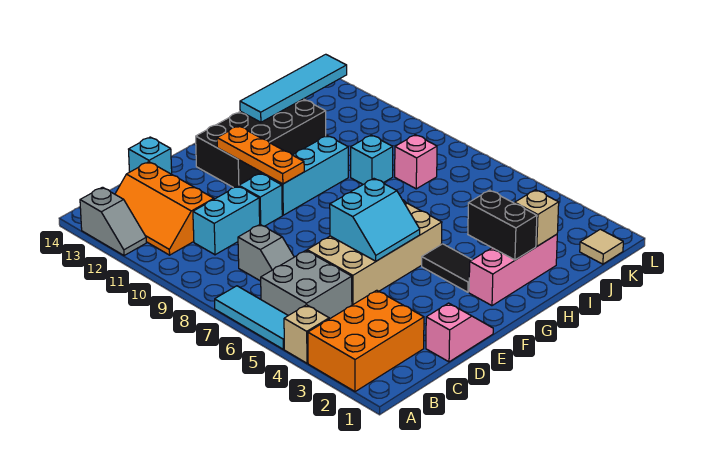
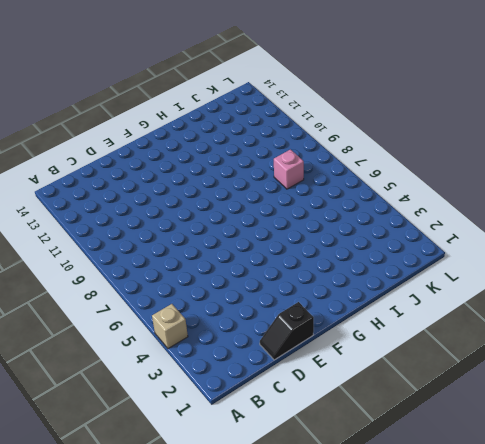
black slope D1:E1 level 1 top E -> pink slope D1:E1 level 1 top D
none -> orange brick A2:C3 level 1
none -> cyan tile A5:A7 level 1
none -> grey slope A12:A13 level 1 top 13

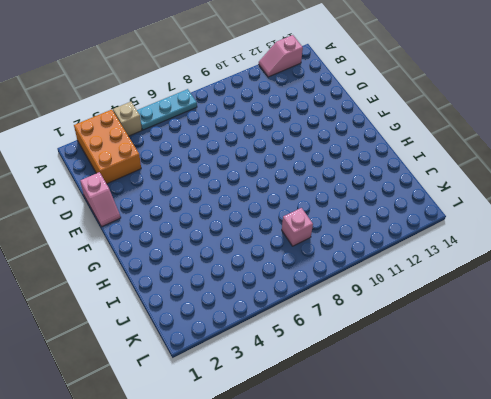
cyan plate A5:A7 level 1 -> cyan tile A5:A7 level 1
pink slope A12:A13 level 1 top 13 -> grey slope A12:A13 level 1 top 13
none -> grey brick B5:C6 level 1
none -> orange slope B11:C13 level 1 top C
none -> grey slope C7:C8 level 1 top 8

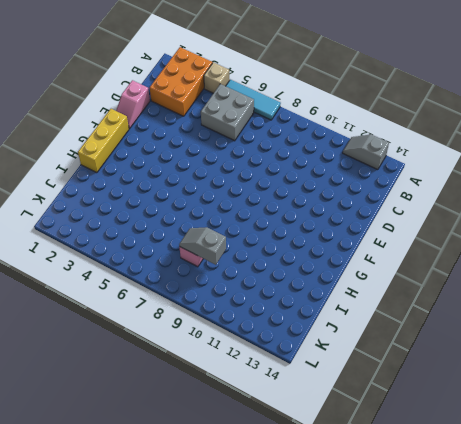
yellow brick F1:H1 level 1 -> none
grey slope J8:J9 level 2 top 9 -> grey slope C7:C8 level 1 top 8
none -> orange slope B11:C13 level 1 top C
none -> cyan brick C10:D10 level 1
none -> tan brick D5:G6 level 1

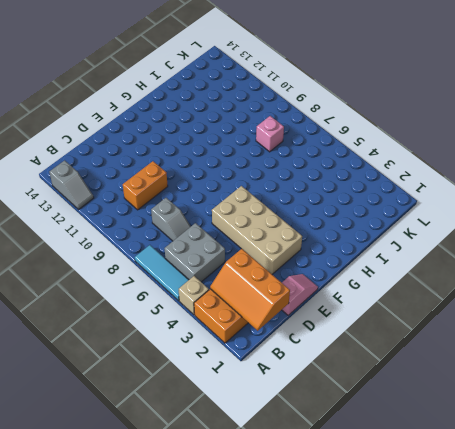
orange slope B1:C3 level 2 top C -> orange slope B11:C13 level 1 top C
orange brick C10:D10 level 1 -> cyan brick C10:D10 level 1
tan brick E3:F6 level 1 -> tan brick D5:G6 level 1
none -> cyan brick D14 level 1
none -> cyan brick E10 level 1
none -> cyan brick F10:H10 level 1

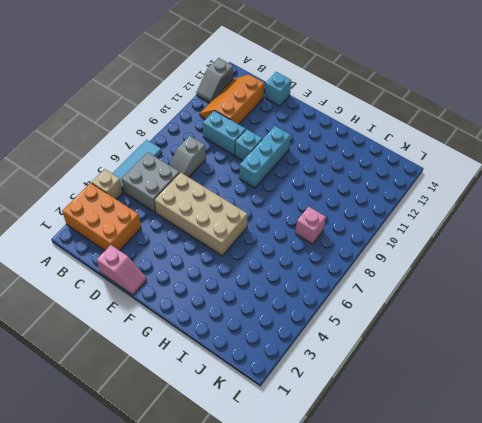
cyan brick F9:F11 level 1 -> cyan brick F10:H10 level 1
none -> black brick F12:I13 level 1
none -> pink brick G2:I2 level 1
none -> black tile G3:G4 level 1

